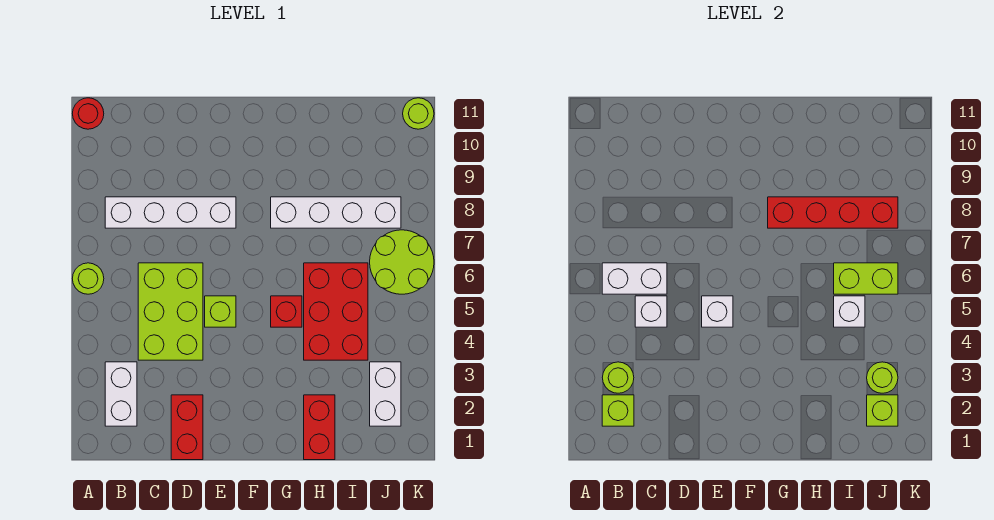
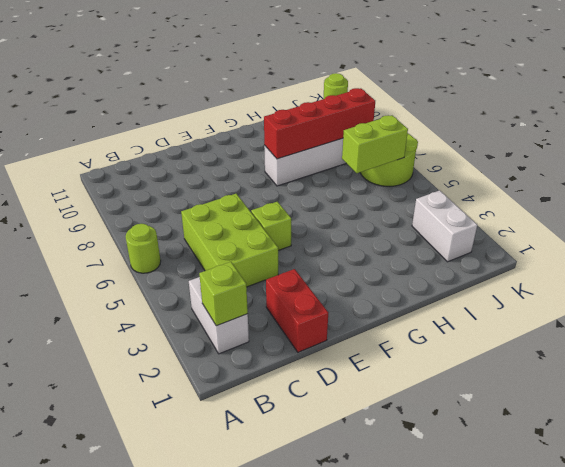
none -> red round brick A11 level 1
none -> white brick B8:E8 level 1
none -> red brick G5 level 1

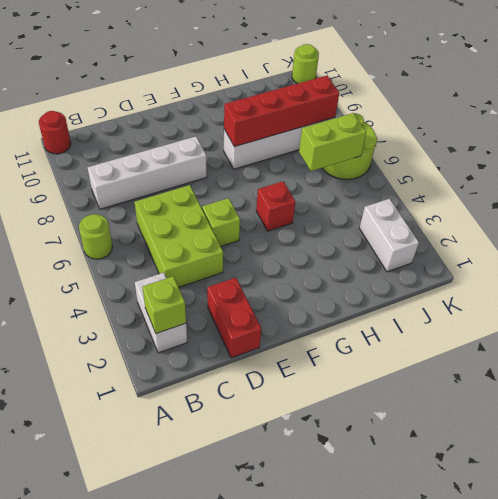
none -> red brick H1:H2 level 1
none -> red brick H4:I6 level 1
none -> lime round brick B3 level 2

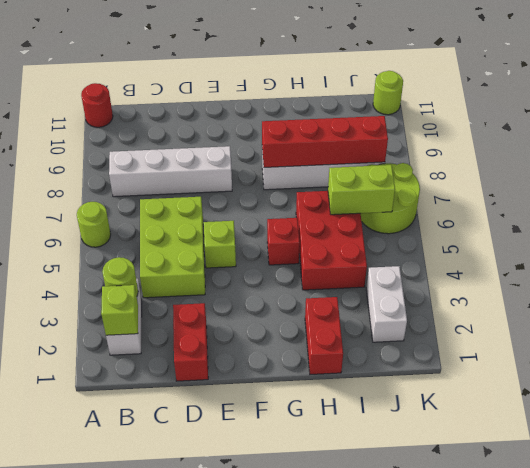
none -> white brick B6:C6 level 2
none -> white brick C5 level 2
none -> white brick E5 level 2

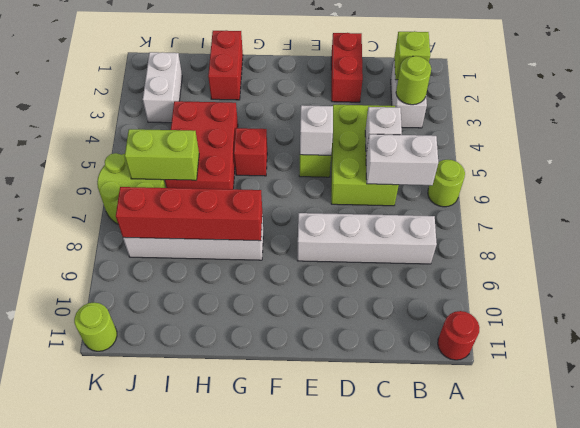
none -> white brick I5 level 2
none -> lime brick J2 level 2
none -> lime round brick J3 level 2

